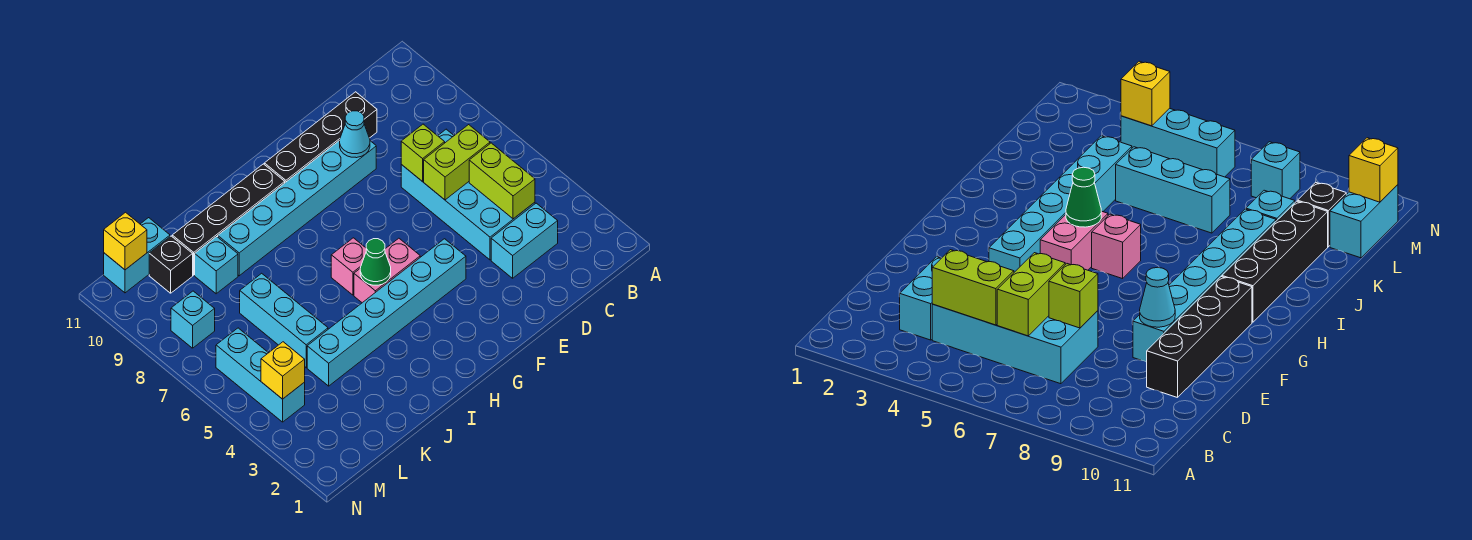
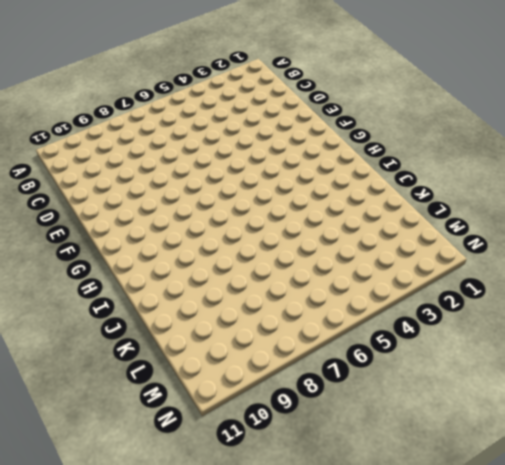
none -> cyan brick C3:D3 level 1
none -> cyan brick C4:D7 level 1
none -> black brick D10:G10 level 1

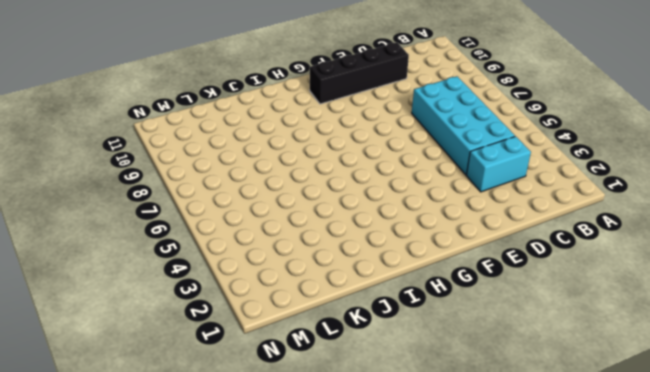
none -> cyan brick E9:J9 level 1
none -> cyan brick F4:K4 level 1
none -> pink brick G5:H5 level 1

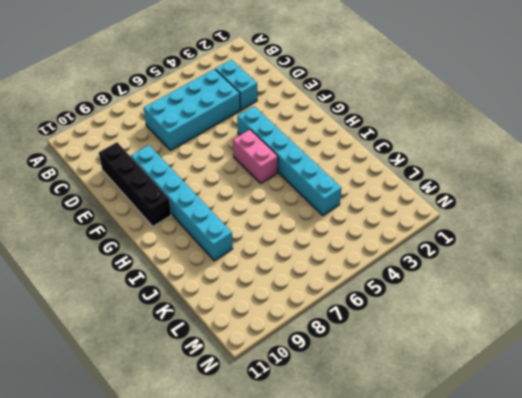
none -> pink brick H6 level 1
none -> black brick H10:K10 level 1
none -> cyan brick K5:K7 level 1

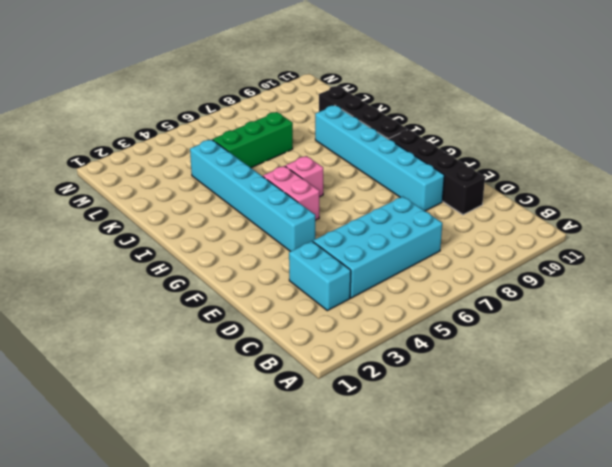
green brick K5:K7 level 1 -> cyan brick K5:K7 level 1
none -> cyan brick K9 level 1
none -> black brick L10 level 1
none -> cyan brick L11:M11 level 1

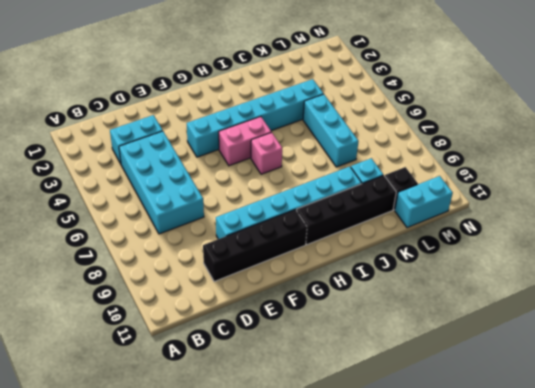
none -> cyan brick M4:M6 level 1
none -> cyan brick M8 level 1
none -> lime brick C4:C5 level 2

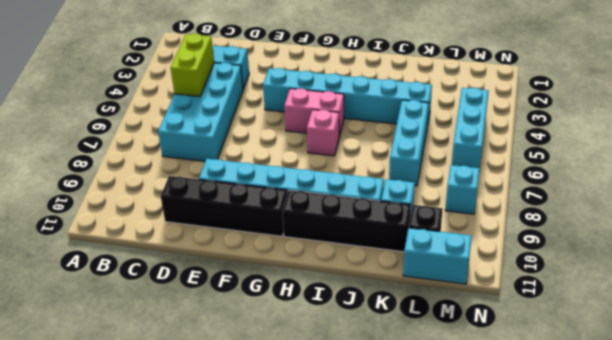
none -> lime brick C6:D6 level 2
none -> lime brick D7 level 2
none -> cyan cone E9 level 2

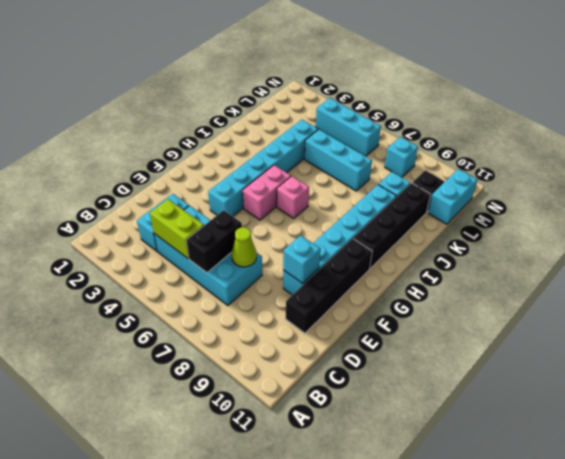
black brick C6:D6 level 2 -> lime brick C6:D6 level 2
lime cone D7 level 2 -> lime brick D7 level 2
cyan brick E9 level 2 -> cyan cone E9 level 2
none -> green cone H5 level 2
none -> yellow brick M4 level 2
none -> yellow brick M11 level 2

